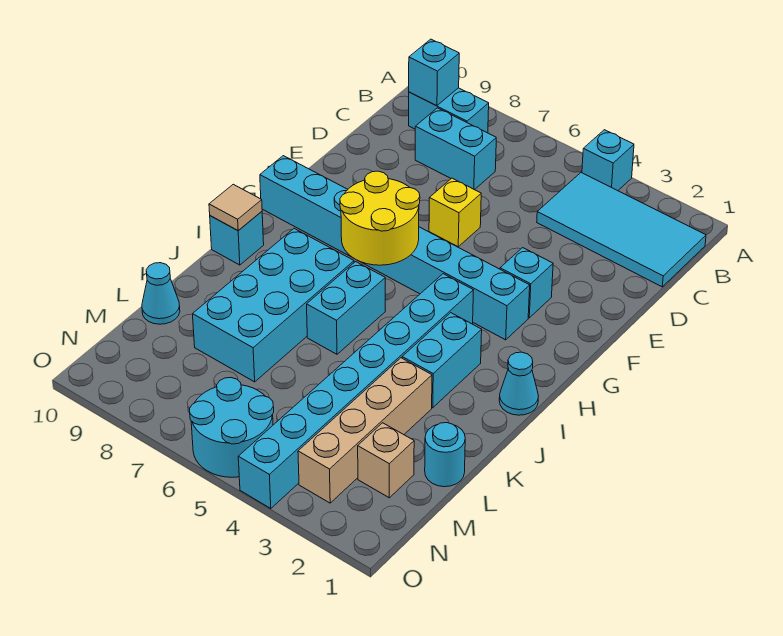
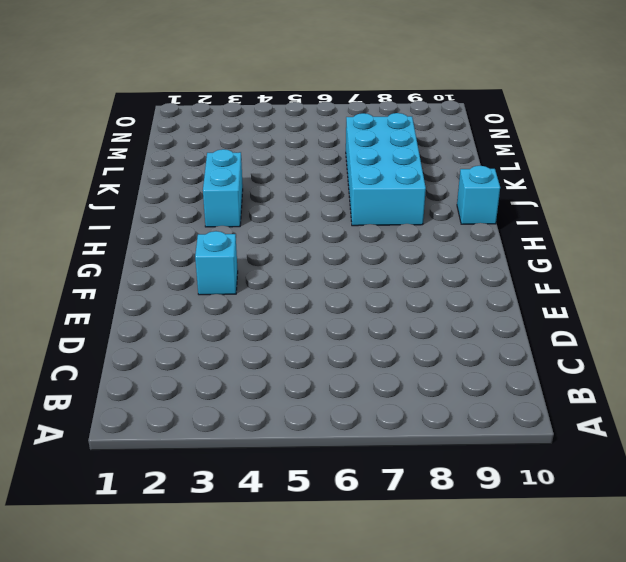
none -> cyan brick A4 level 1
none -> cyan tile B1:C4 level 1
none -> cyan brick B8:B9 level 1

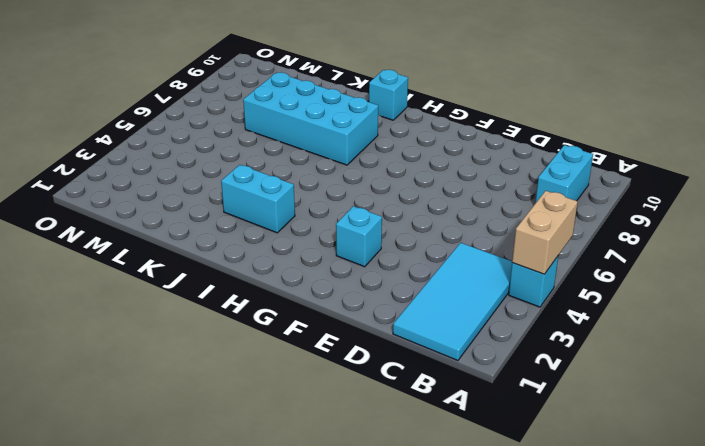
tan brick A4:A5 level 2 -> none
none -> cyan brick C7:C8 level 1
none -> yellow brick E6 level 1
none -> cyan brick G3:G10 level 1

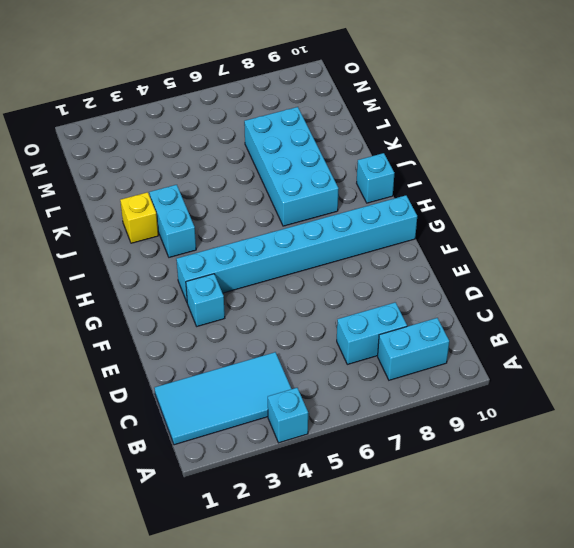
yellow brick J2 level 1 -> yellow brick E6 level 1
none -> cyan brick H4:O4 level 1
none -> cyan cone I1 level 1
none -> cyan brick I6:J6 level 1

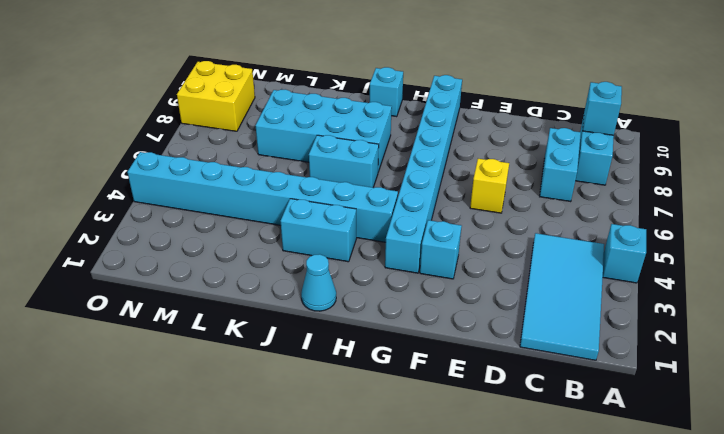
yellow brick N8:O9 level 1 -> none
none -> tan brick K3:N3 level 1
none -> cyan round brick L1 level 1
none -> cyan cone L10 level 1

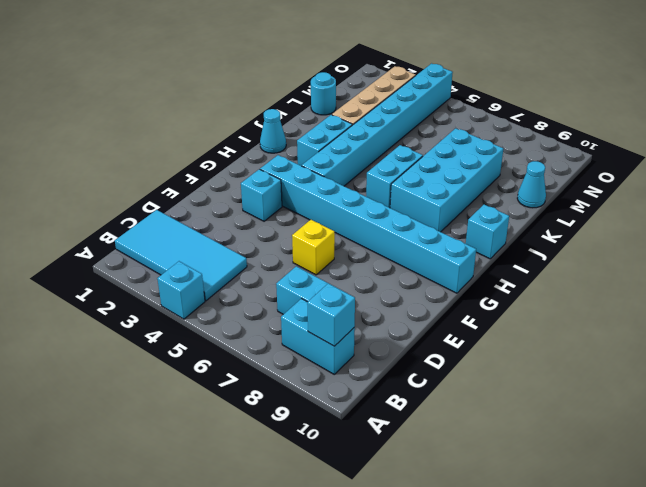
none -> tan brick M2 level 1
none -> cyan round brick N5:O6 level 1
none -> yellow round brick G6:H7 level 2

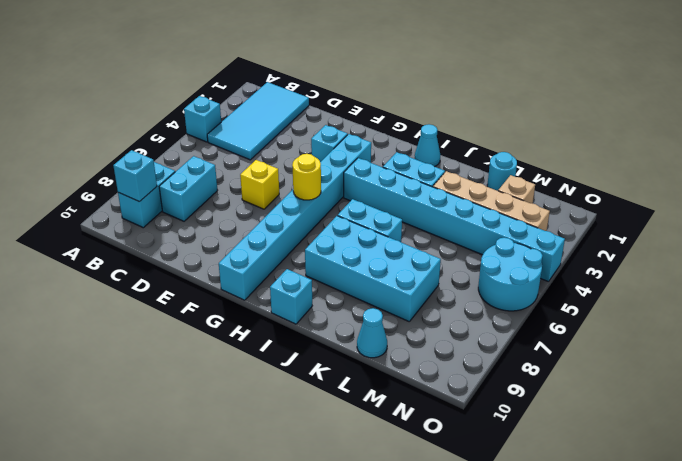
yellow round brick G6 level 2 -> yellow round brick G6:H7 level 2
none -> tan tile I10 level 2

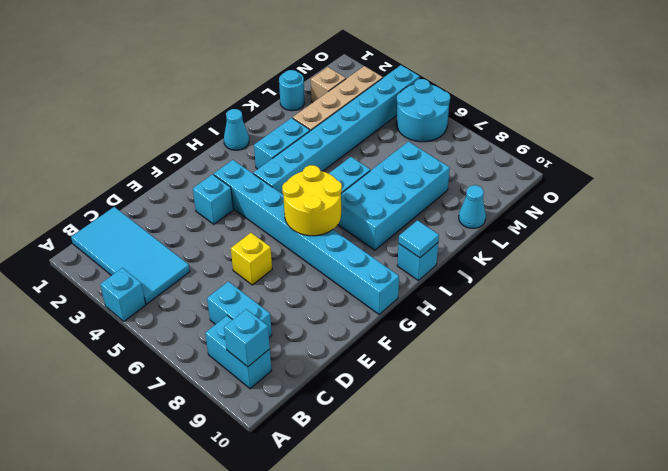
cyan tile I10 level 2 -> tan tile I10 level 2

